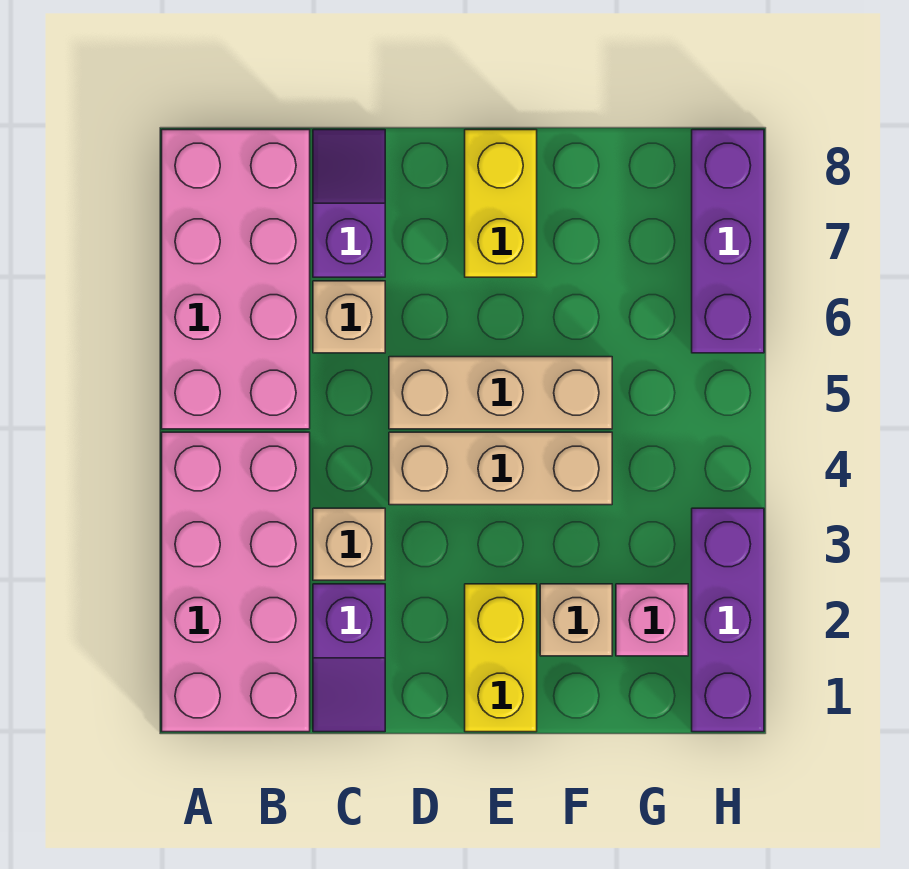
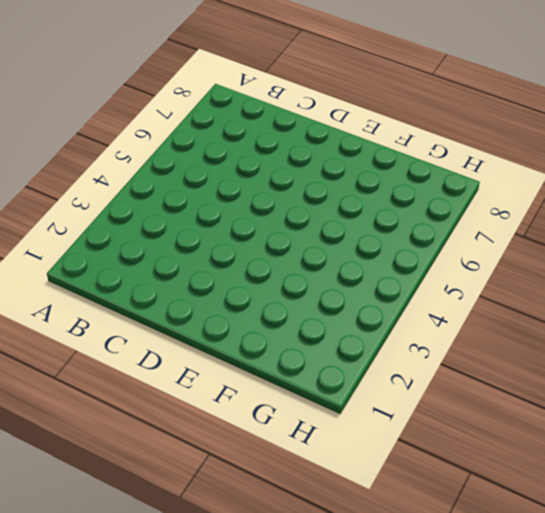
none -> pink brick A1:B4 level 1
none -> pink brick A5:B8 level 1
none -> purple slope C1:C2 level 1 top 2

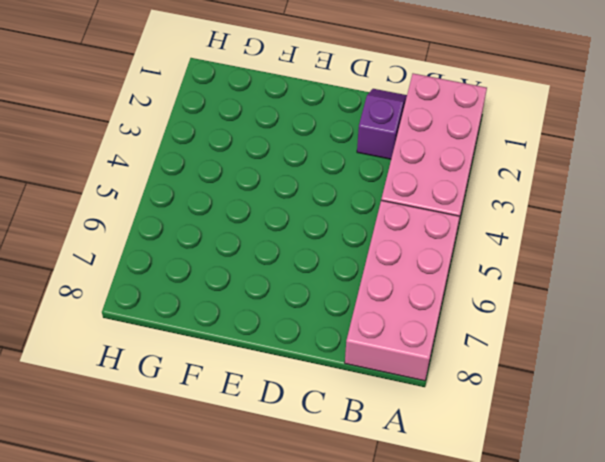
none -> tan brick C3 level 1
none -> tan brick C6 level 1
none -> purple slope C7:C8 level 1 top 7

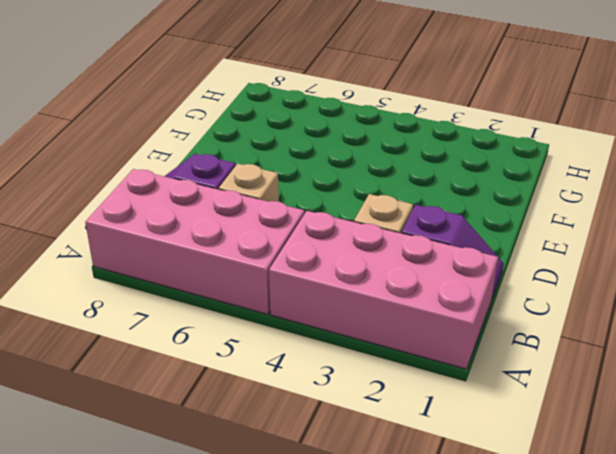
none -> tan brick D4:F4 level 1
none -> tan brick D5:F5 level 1
none -> yellow brick E1:E2 level 1

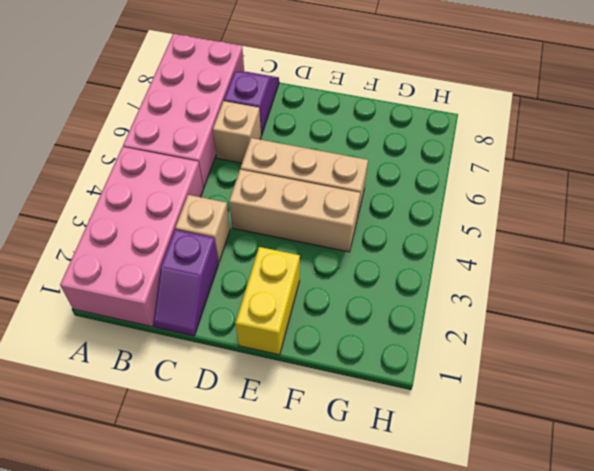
none -> yellow brick E7:E8 level 1
none -> tan brick F2 level 1
none -> pink brick G2 level 1

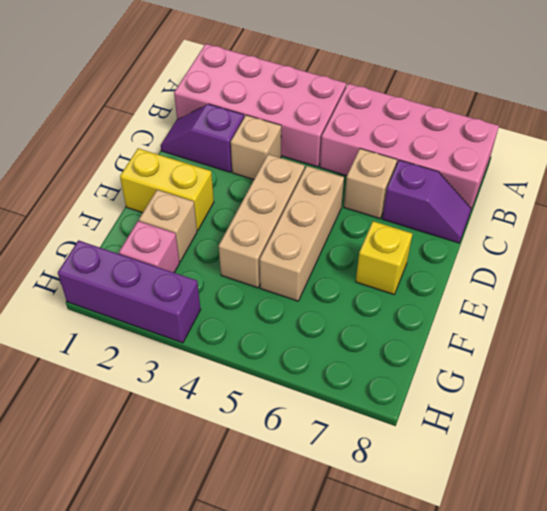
yellow brick E7 level 1 -> yellow brick E7:E8 level 1
none -> purple brick H6:H8 level 1

